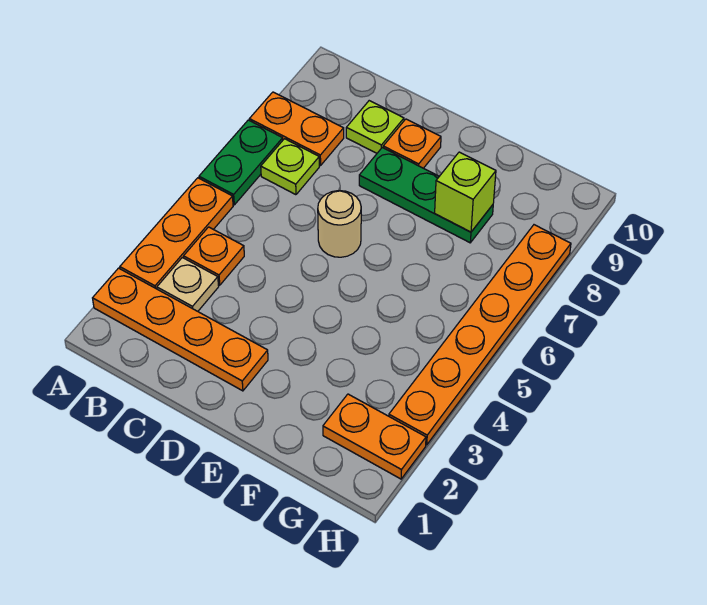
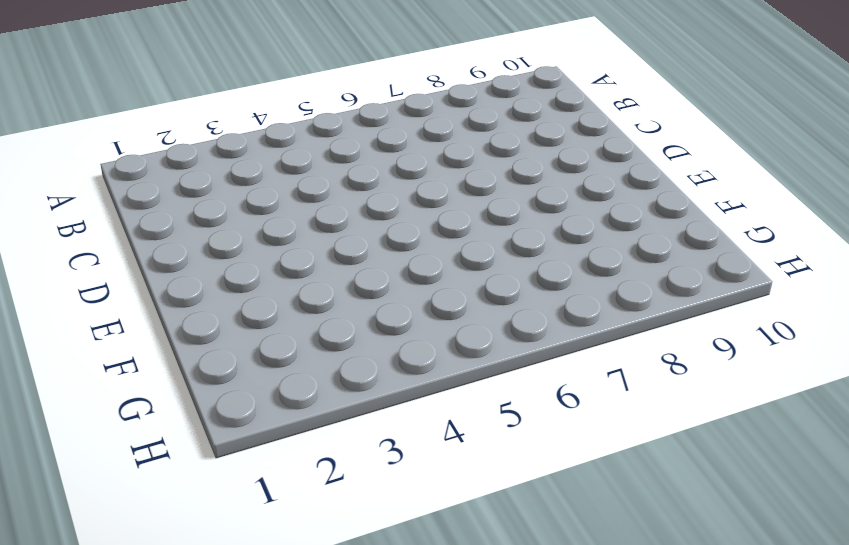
none -> orange plate A2:D2 level 1
none -> orange plate A3:A5 level 1
none -> green plate A6:A7 level 1

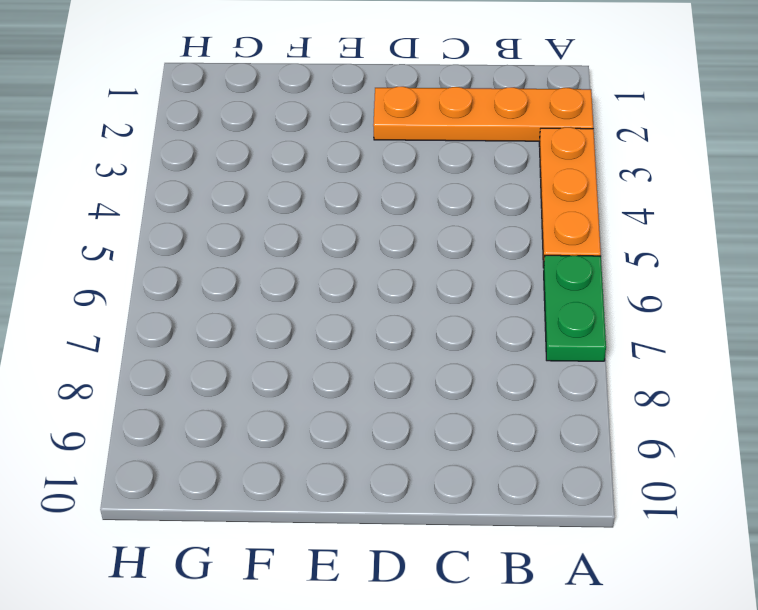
none -> orange plate A8:B8 level 1
none -> tan plate B3 level 1
none -> orange plate B4 level 1

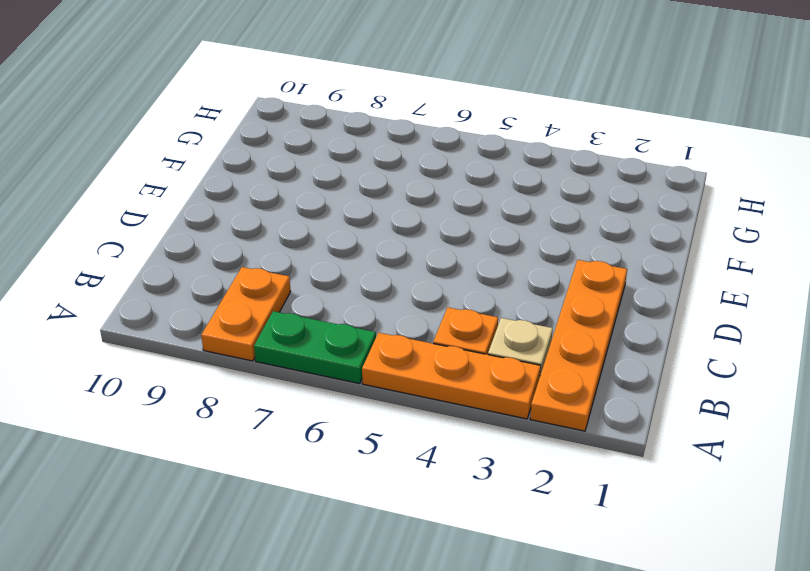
none -> lime plate B7 level 1
none -> lime plate C9 level 1
none -> tan round brick D6 level 1

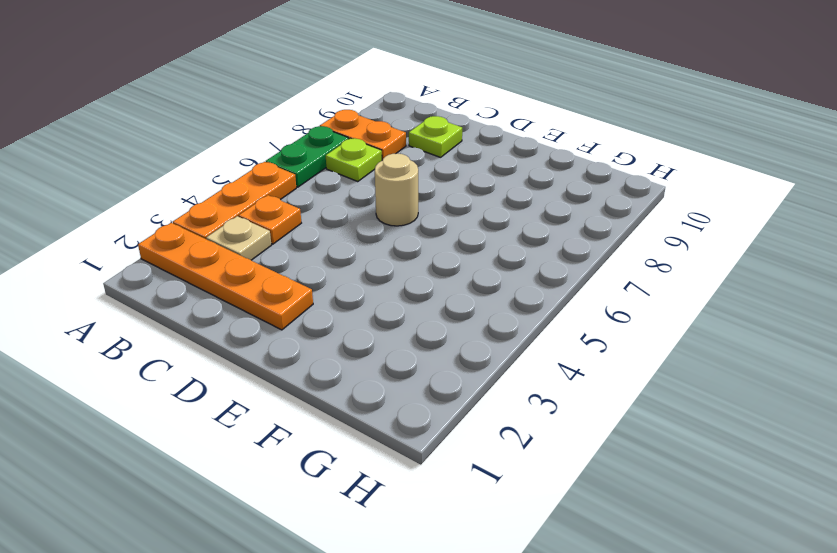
none -> green plate D8:F8 level 1
none -> orange plate D9 level 1
none -> orange plate G2:H2 level 1

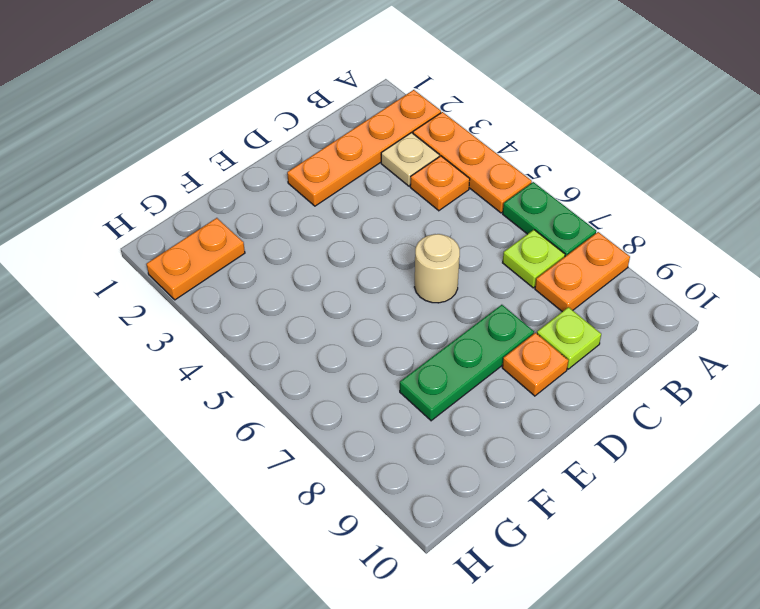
none -> orange plate H3:H8 level 1
none -> lime brick F8 level 2

